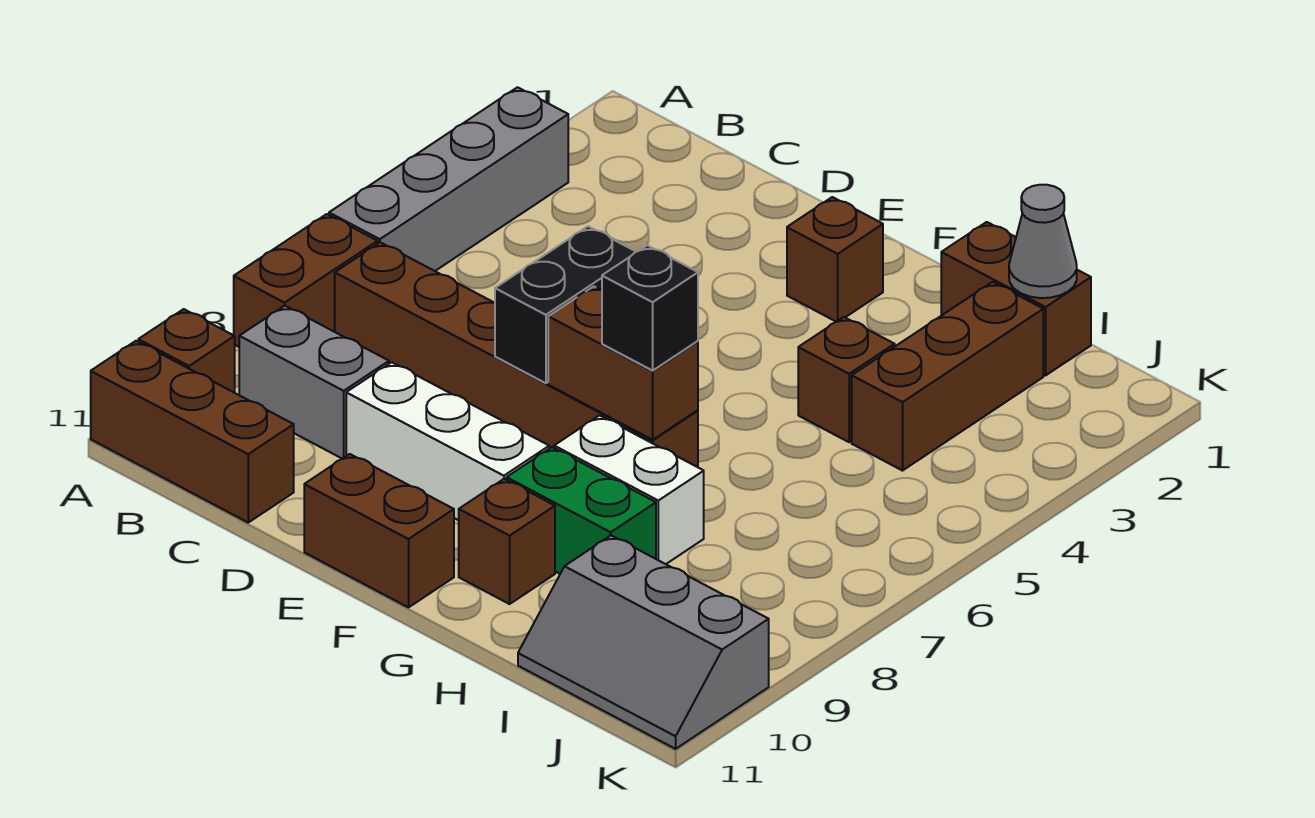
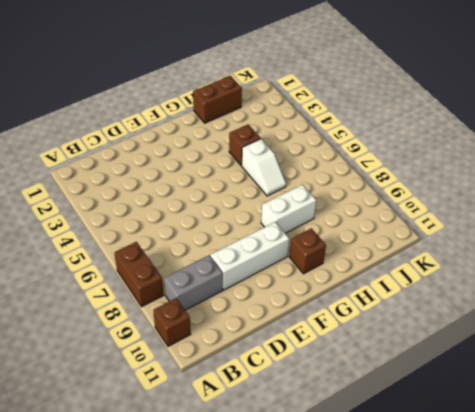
white slope H5:H6 level 1 top 5 -> none
none -> grey brick A3:A6 level 1
none -> brown brick A11:C11 level 1
none -> brown brick B7:G7 level 1

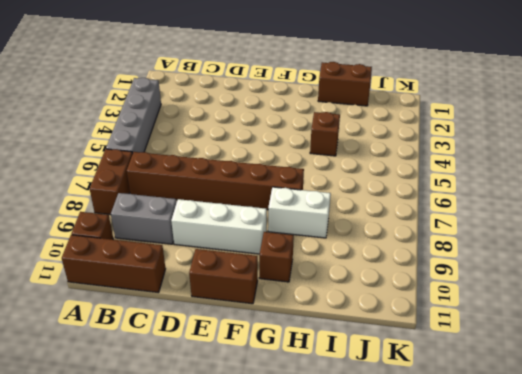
none -> brown brick F2 level 1
none -> green brick G9:H9 level 1
none -> brown brick I2:I4 level 1

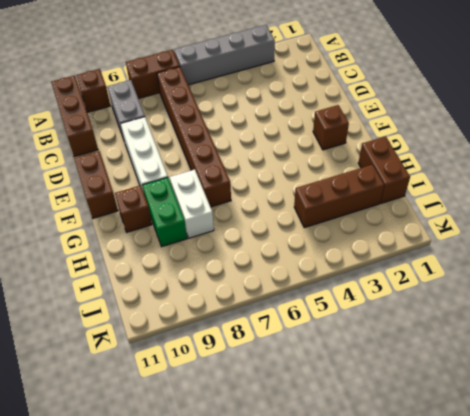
none -> brown brick H4 level 1
none -> grey slope I10:K11 level 1 top 10
none -> black brick E6:E7 level 2

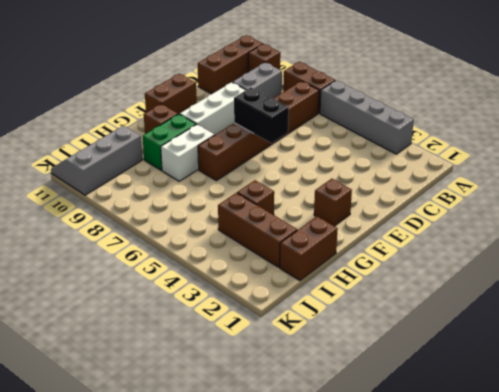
none -> brown brick F7:G7 level 2
none -> grey cone I1 level 2
none -> black brick G7 level 3

